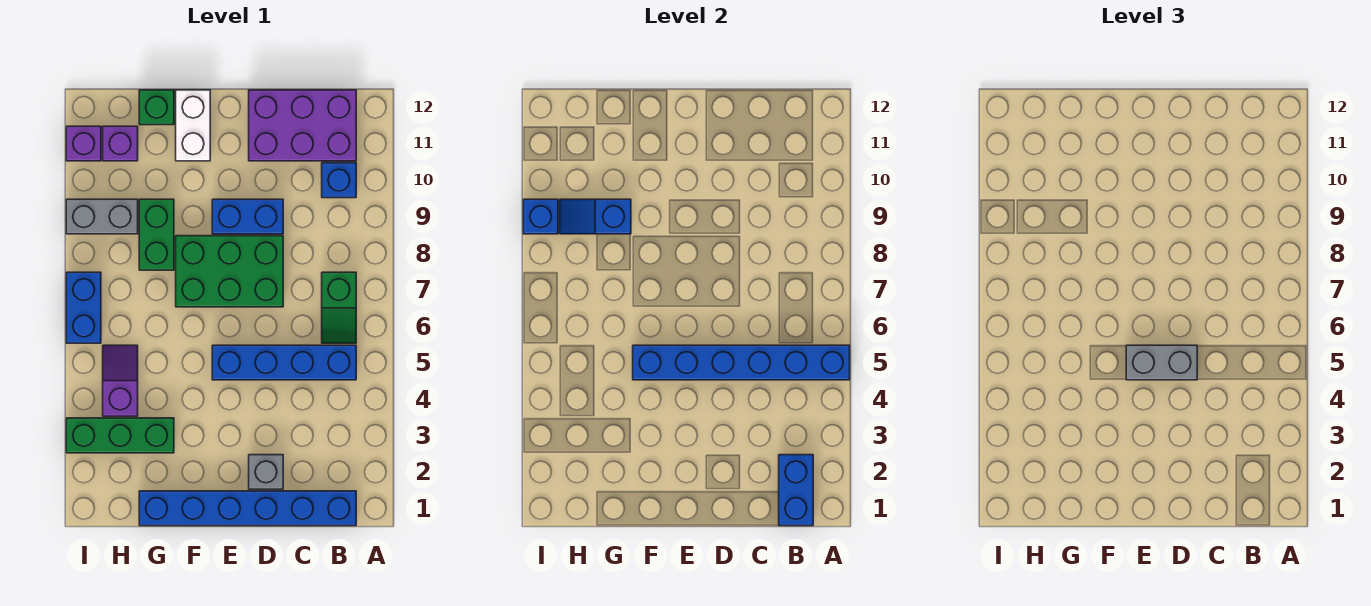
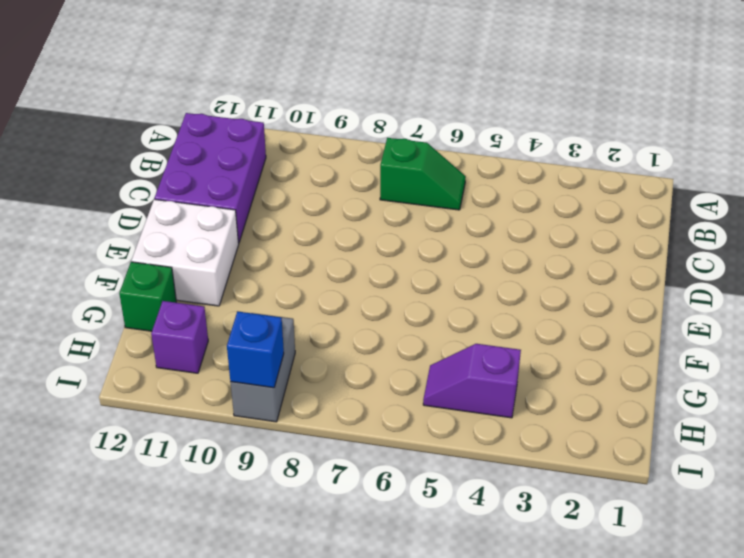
white brick E11:F12 level 1 -> white brick F11:F12 level 1
none -> blue brick B1:G1 level 1
none -> blue brick B5:E5 level 1
none -> blue brick B10 level 1

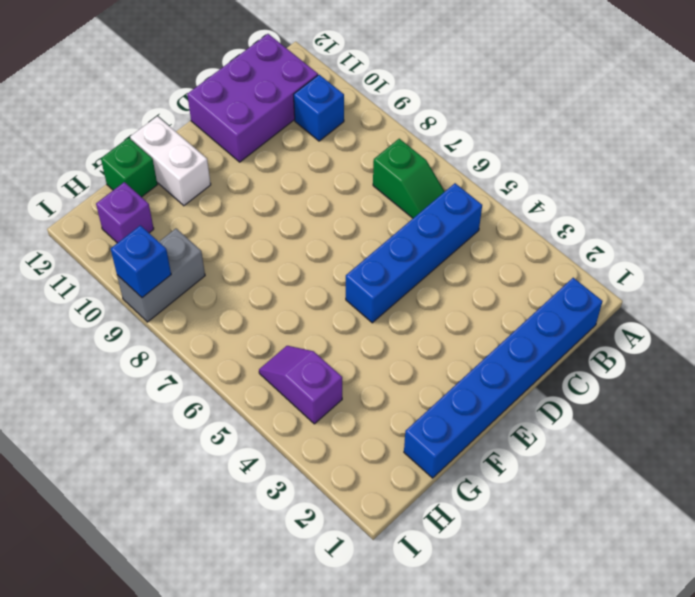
none -> grey brick D2 level 1
none -> green brick D7:F8 level 1
none -> blue brick D9:E9 level 1

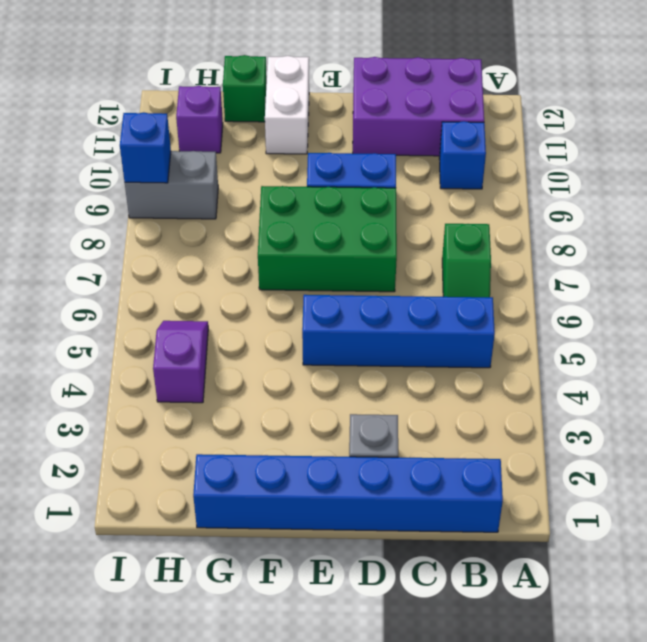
none -> green brick G3:I3 level 1
none -> green brick G8:G9 level 1
none -> blue brick I6:I7 level 1

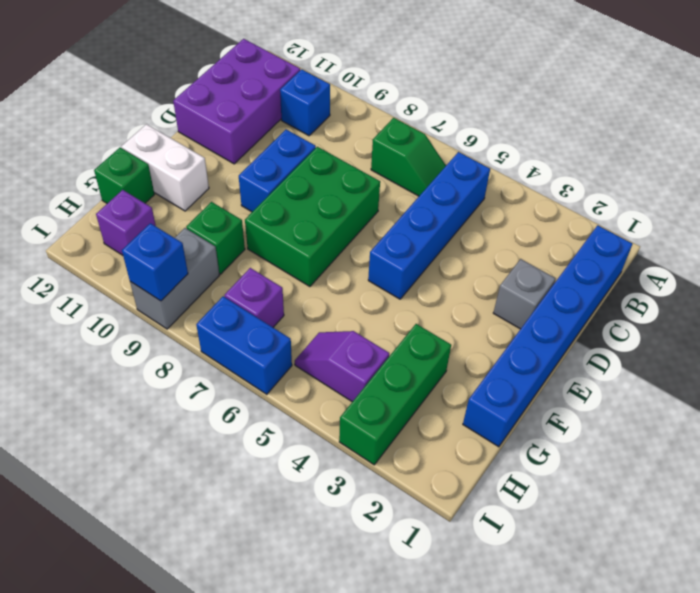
green brick G9 level 1 -> green brick G8:G9 level 1
purple brick H7 level 1 -> purple brick I11 level 1
none -> blue brick A5:F5 level 2
none -> blue brick B1:B2 level 2
none -> blue slope G9:H9 level 2 top G

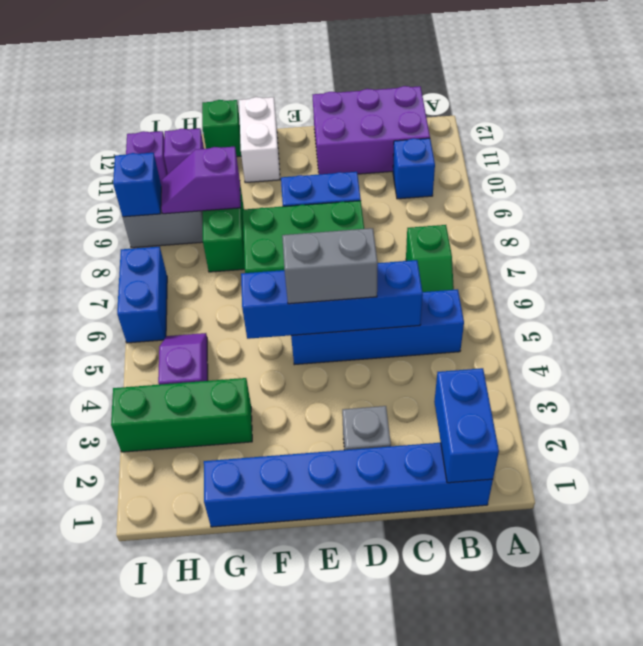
blue brick C5:F5 level 2 -> blue brick A5:F5 level 2
purple slope G9:H9 level 2 top G -> blue slope G9:H9 level 2 top G

